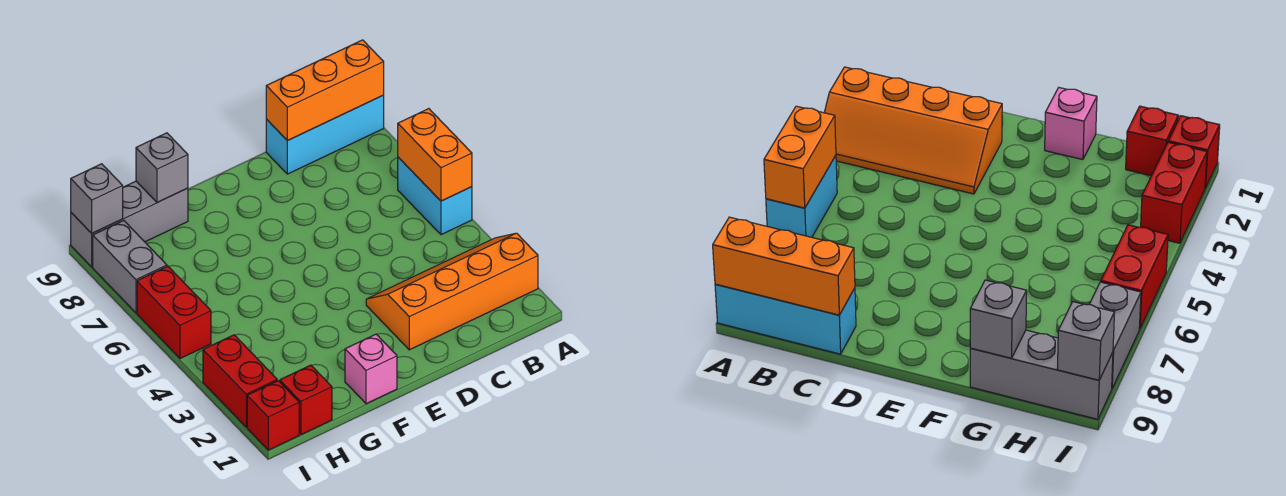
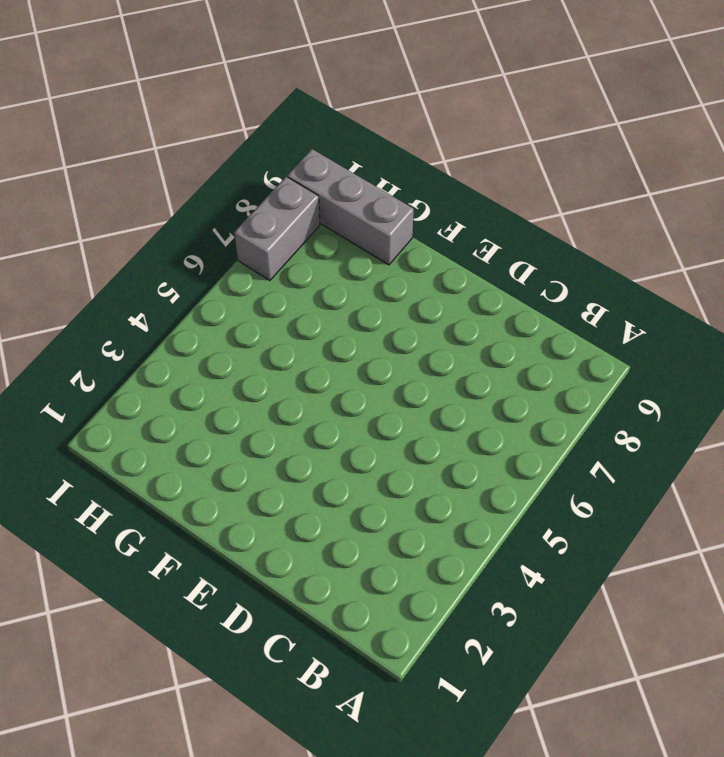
none -> orange slope A2:D3 level 1 top 2
none -> cyan brick A5:A6 level 1
none -> cyan brick A9:C9 level 1

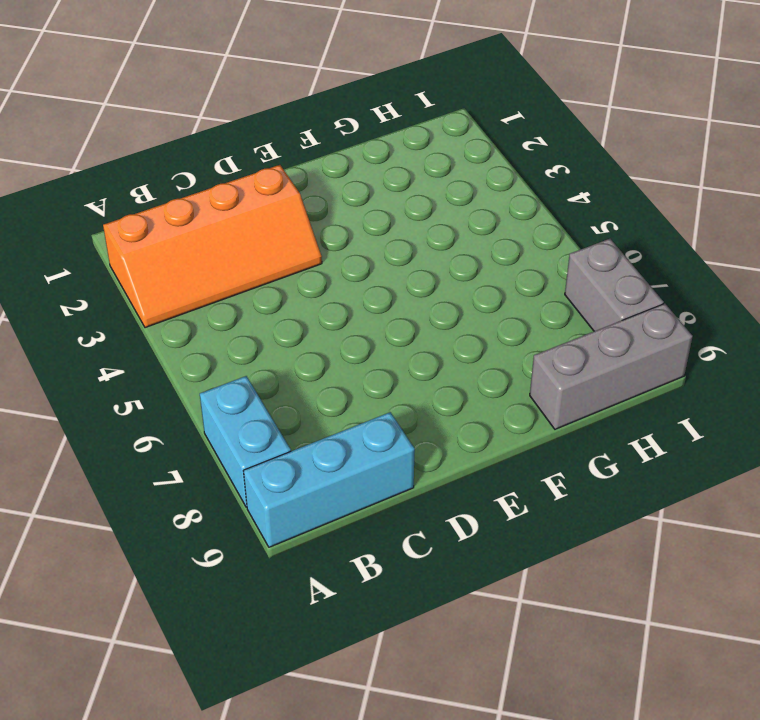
cyan brick A7:A8 level 1 -> cyan brick A5:A6 level 1
none -> pink brick F1 level 1
none -> red brick H1 level 1
none -> red brick I1 level 1

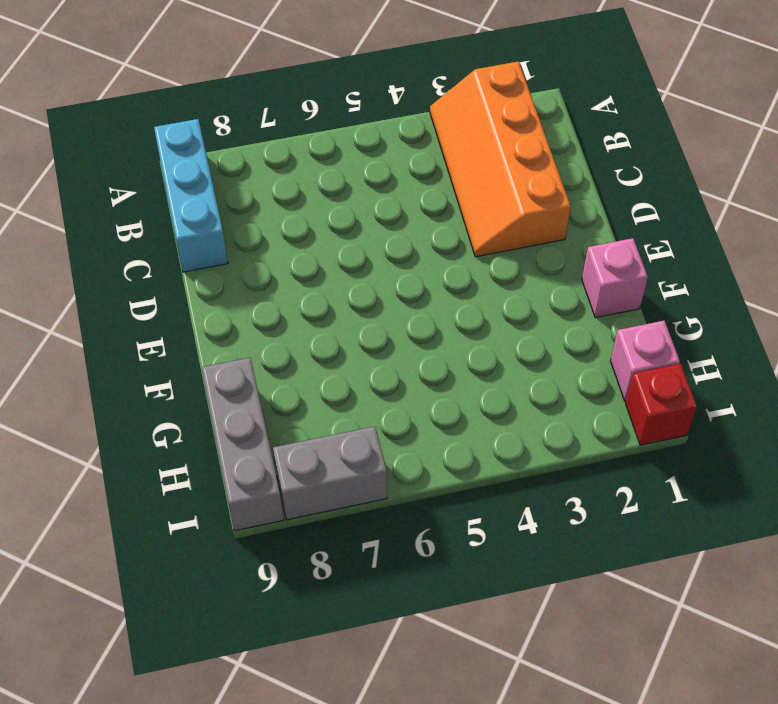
pink brick H1 level 1 -> red brick H1 level 1
none -> cyan brick A5:A6 level 1
none -> red brick I2:I3 level 1
none -> red brick I5:I6 level 1

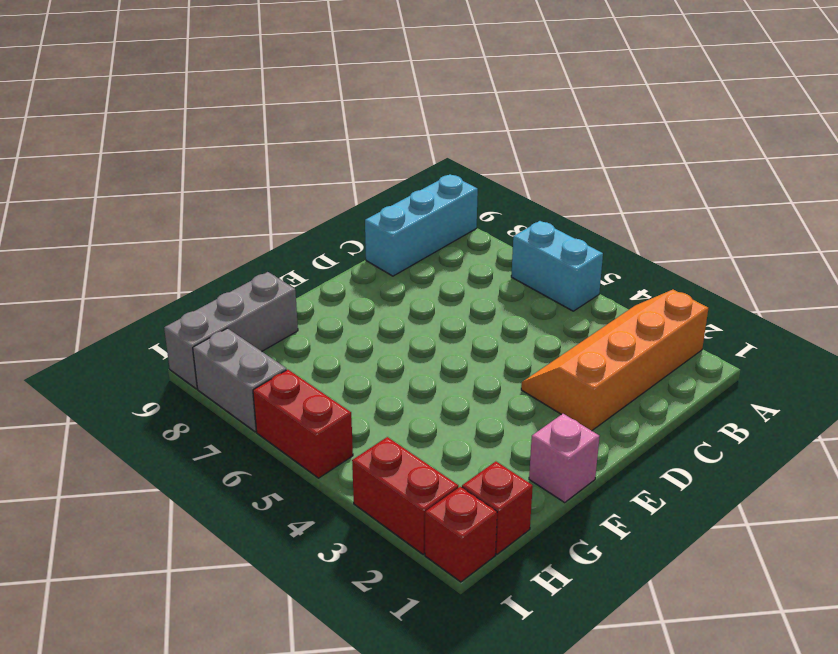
none -> orange brick A5:A6 level 2
none -> orange brick A9:C9 level 2
none -> grey brick G9 level 2

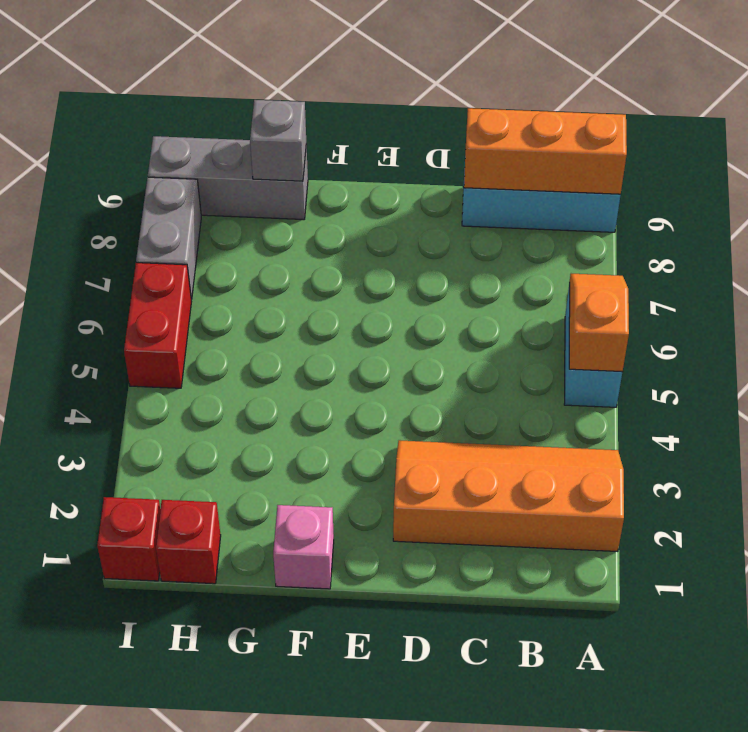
orange slope A5:A6 level 2 top 5 -> orange brick A5:A6 level 2
none -> red brick I2:I3 level 1
none -> grey brick I9 level 2

